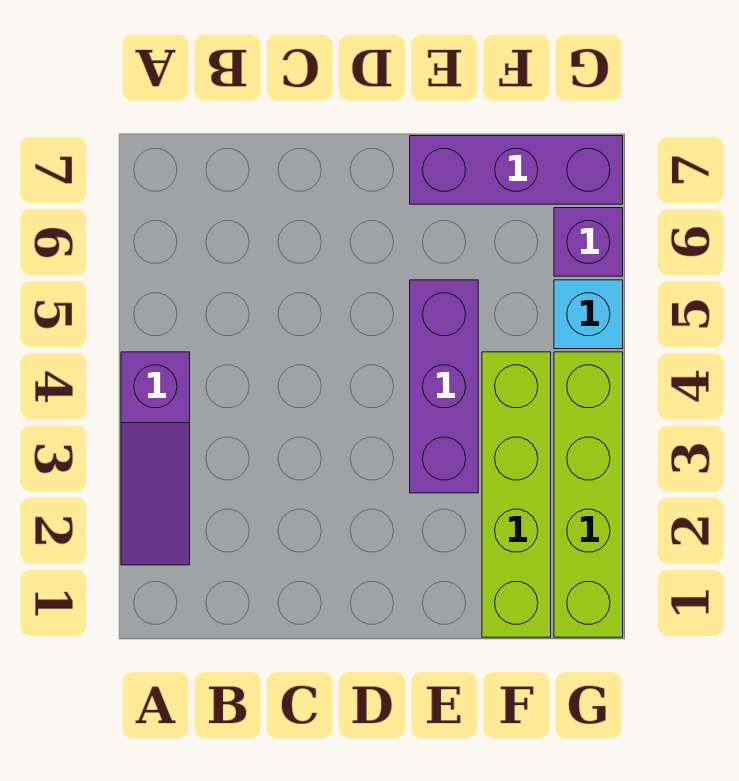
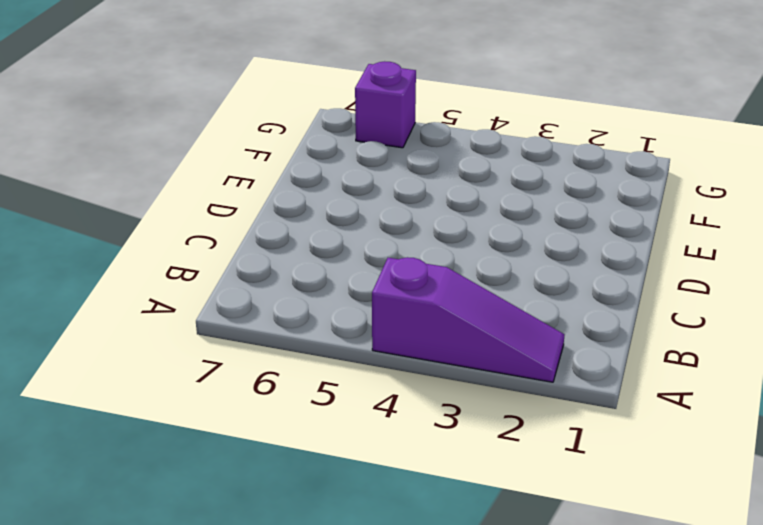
none -> purple brick E3:E5 level 1
none -> purple brick E7:G7 level 1

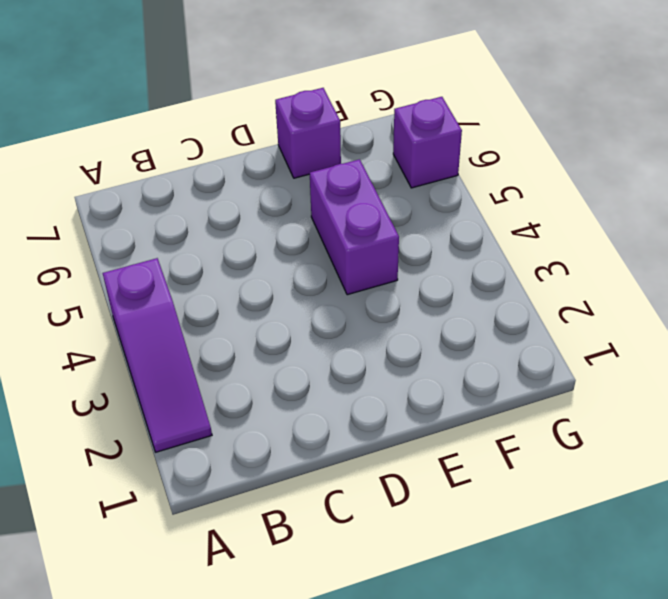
purple brick E4:E5 level 1 -> purple brick E3:E5 level 1
purple brick E7 level 1 -> purple brick E7:G7 level 1
none -> lime brick F1:F4 level 1
none -> lime brick G1:G4 level 1

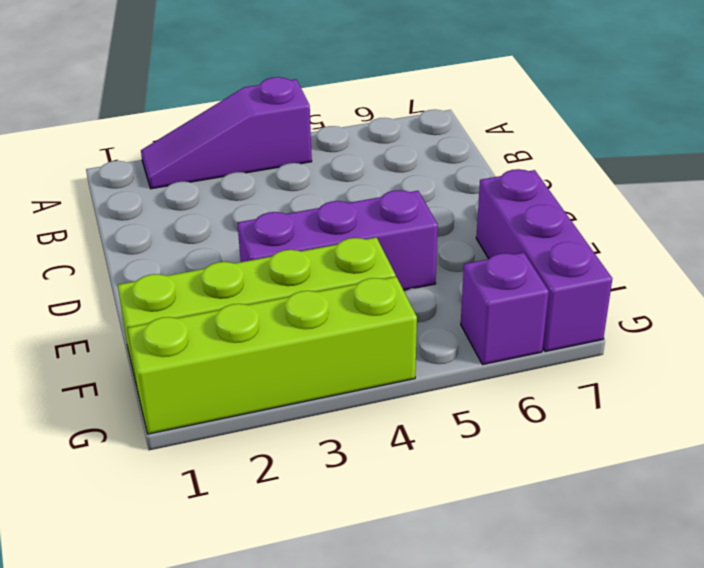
none -> cyan brick G5 level 1

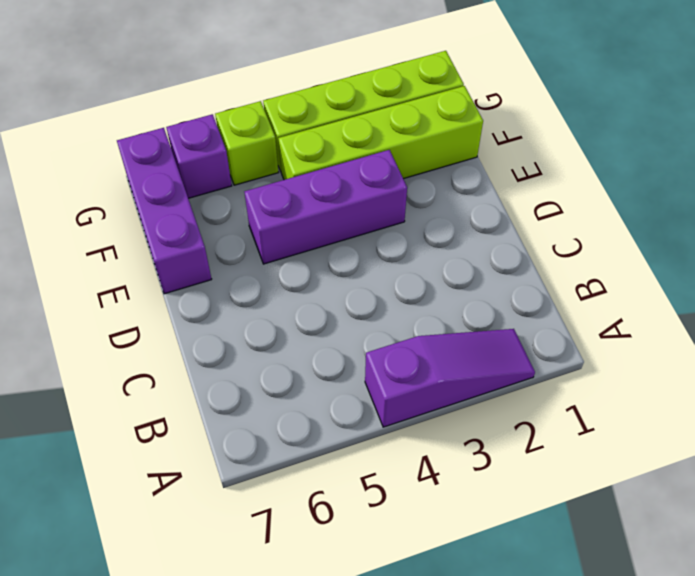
lime brick G5 level 1 -> cyan brick G5 level 1

